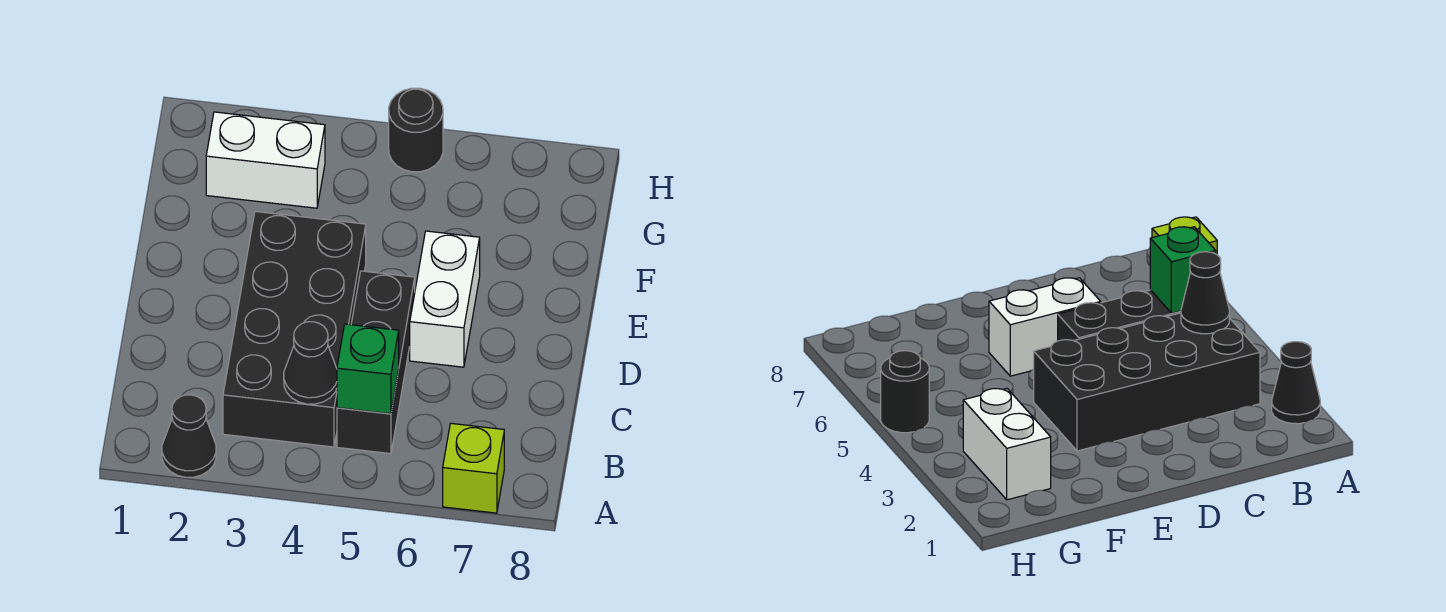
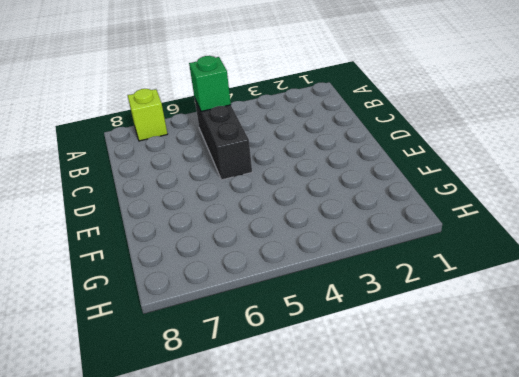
none -> black cone A2 level 1
none -> black brick B3:E4 level 1

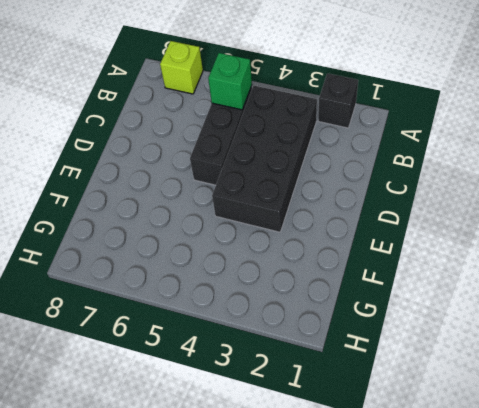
black brick A2 level 1 -> black cone A2 level 1
none -> white brick D6:E6 level 1
none -> white brick G2:G3 level 1

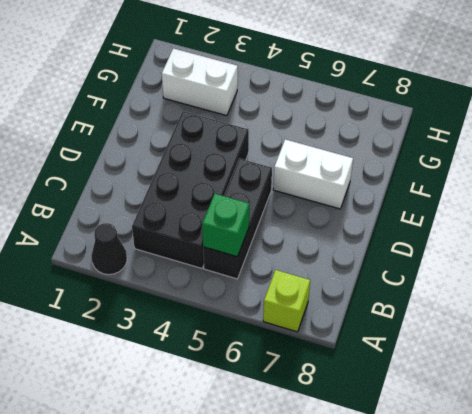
white brick E6:E7 level 1 -> white brick D6:E6 level 1
none -> black round brick H5 level 1
none -> black cone B4 level 2

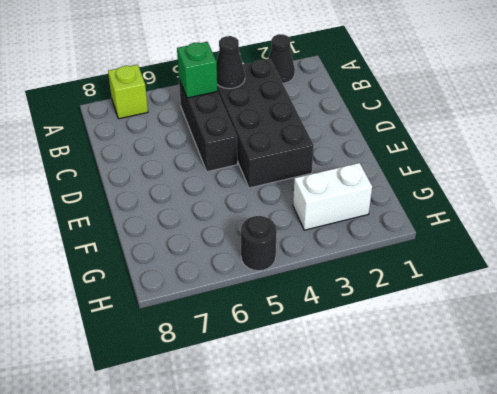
none -> white brick D6:E6 level 1

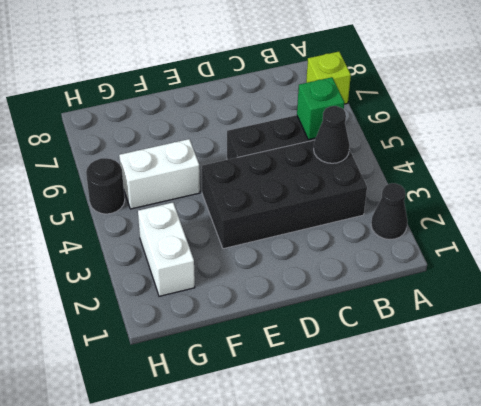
white brick F5:G5 level 1 -> white brick D6:E6 level 1

